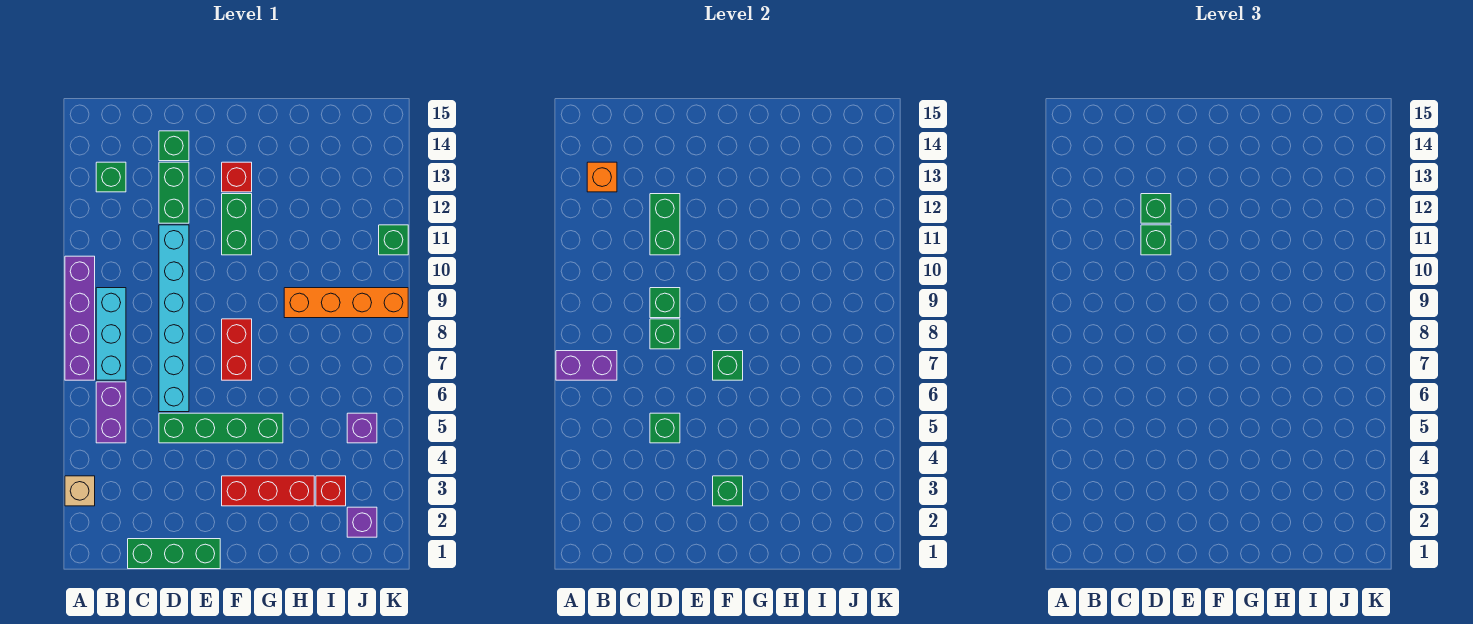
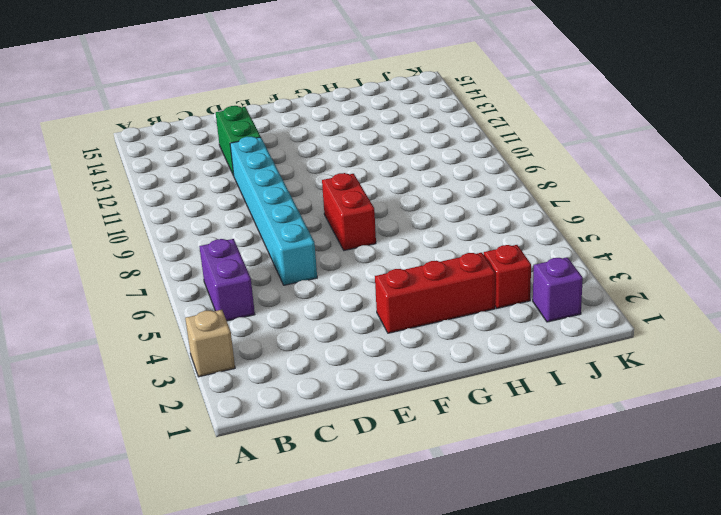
none -> purple brick A7:A10 level 1
none -> cyan brick B7:B9 level 1
none -> green brick B13 level 1

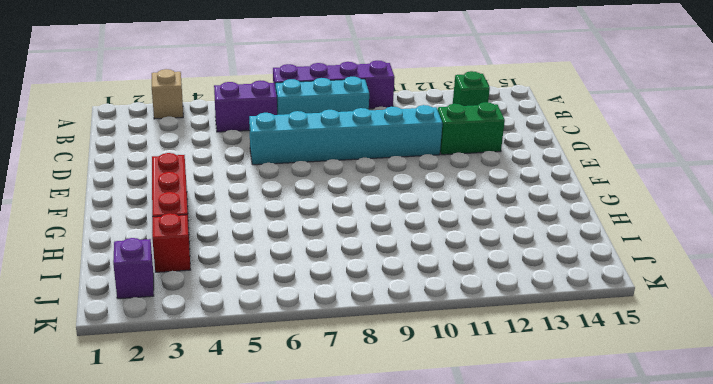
none -> green brick C1:E1 level 1
none -> green brick D5:G5 level 1
none -> green brick D14 level 1

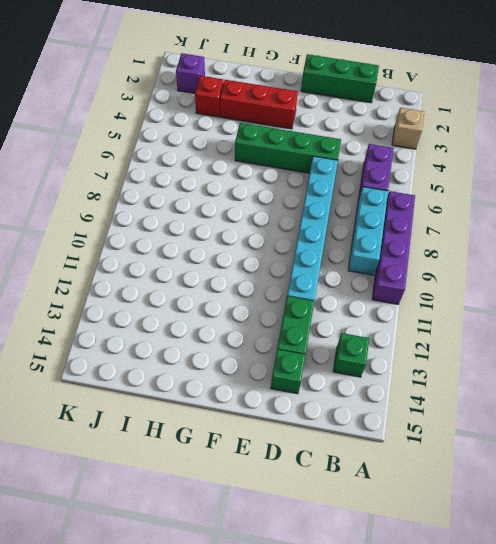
none -> red brick F7:F8 level 1
none -> green brick F11:F12 level 1
none -> red brick F13 level 1

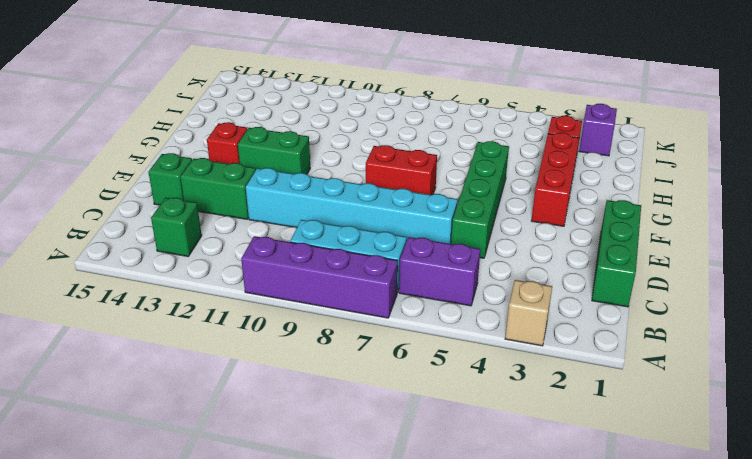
none -> orange brick H9:K9 level 1
none -> purple brick J5 level 1
none -> green brick K11 level 1

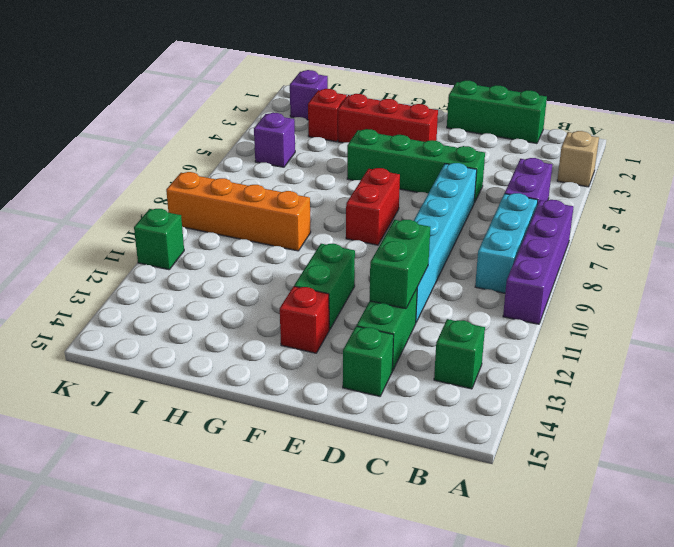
none -> purple brick A7:B7 level 2
none -> orange brick B13 level 2
none -> green brick D5 level 2

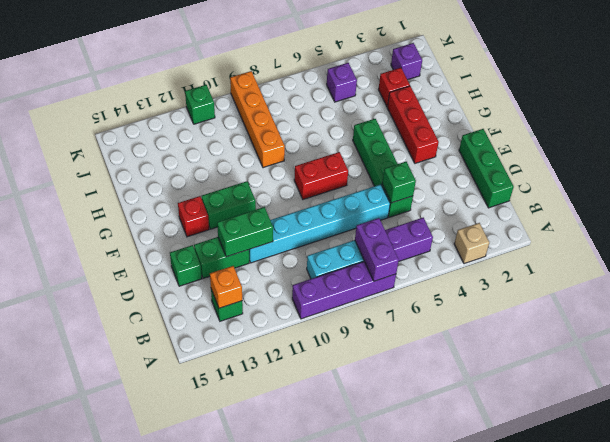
none -> green brick D8 level 2
none -> green brick D9 level 2
none -> green brick F3 level 2

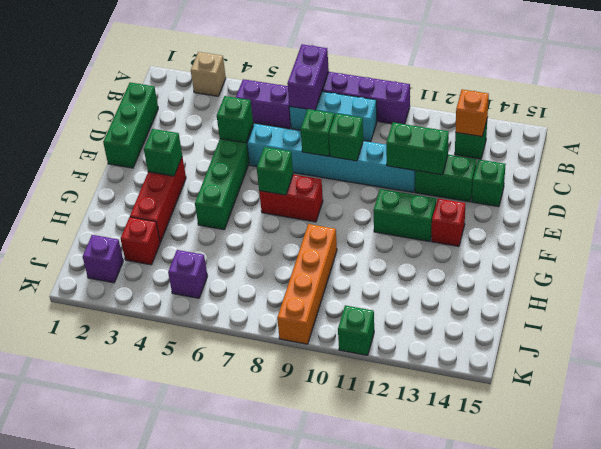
none -> green brick D11 level 3
none -> green brick D12 level 3

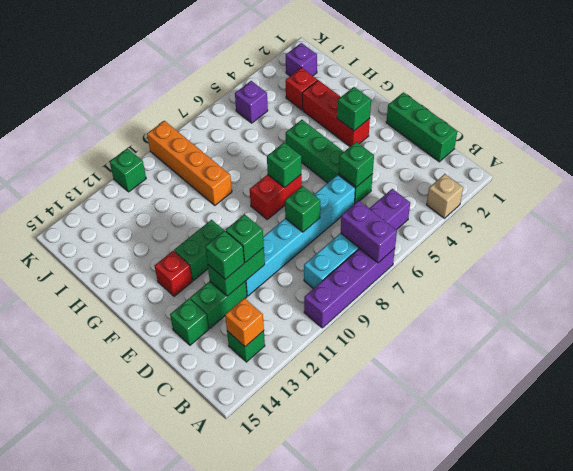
none -> green brick D9 level 2

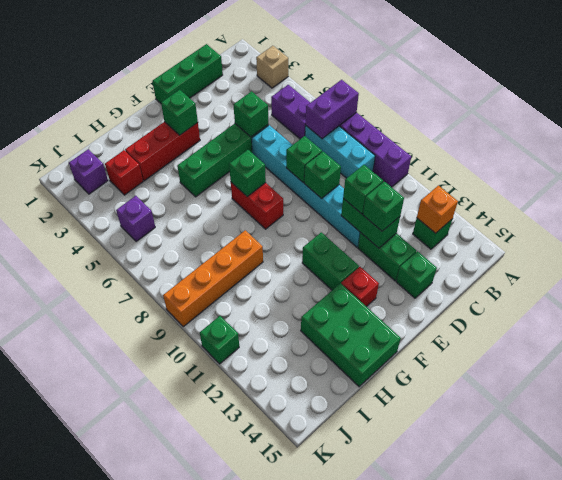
green brick G13:H15 level 1 -> none

